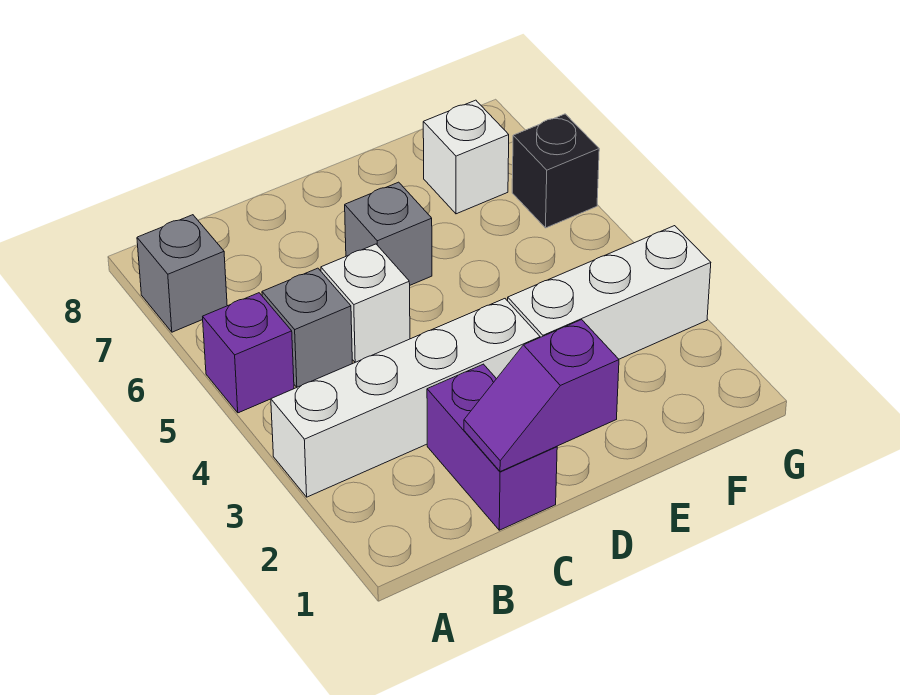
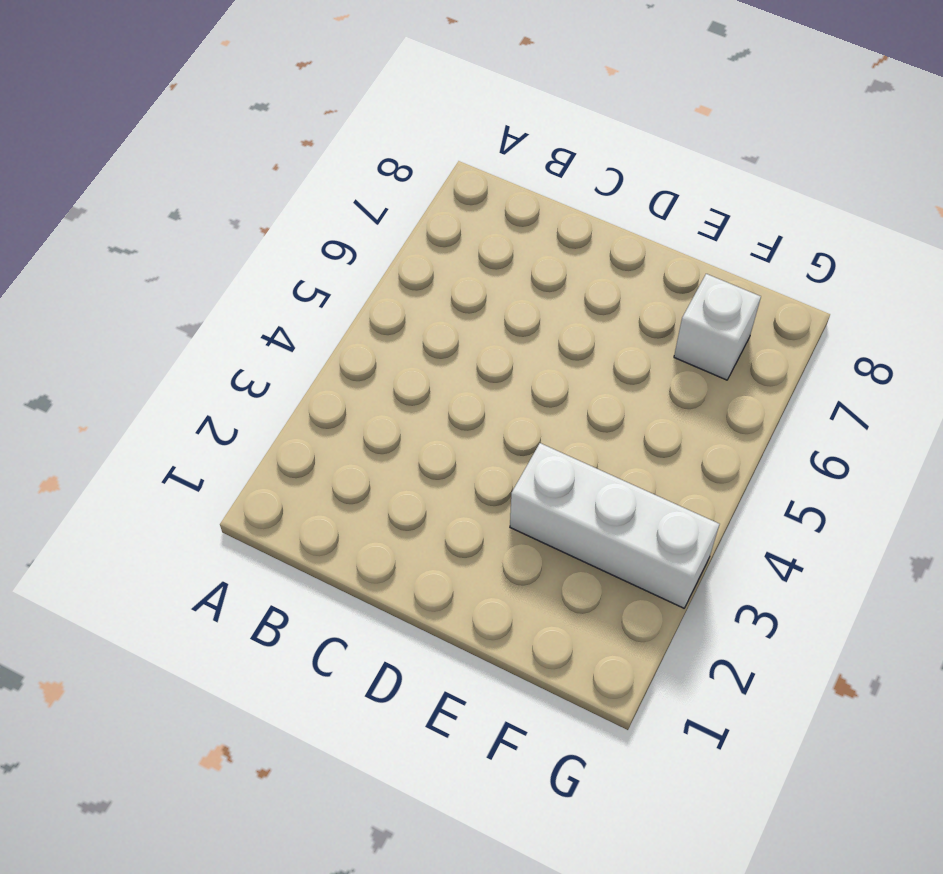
none -> white brick A3:D3 level 1
none -> purple brick A5 level 1

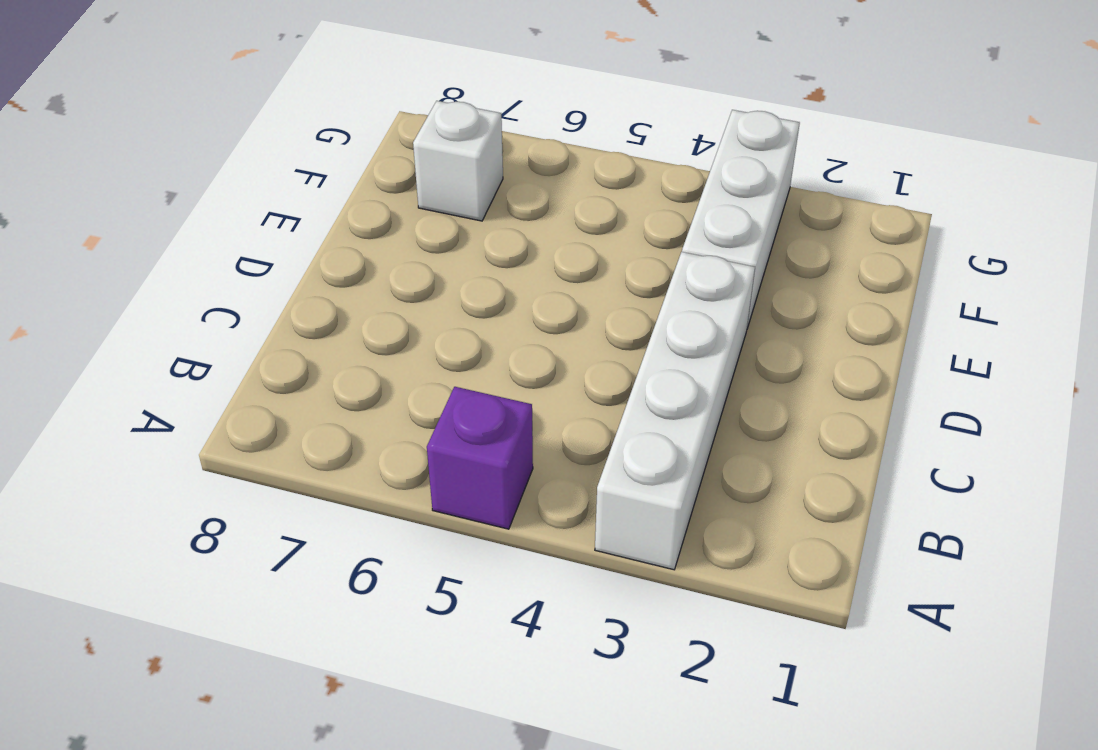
none -> grey brick A7 level 1
none -> grey brick B5 level 1

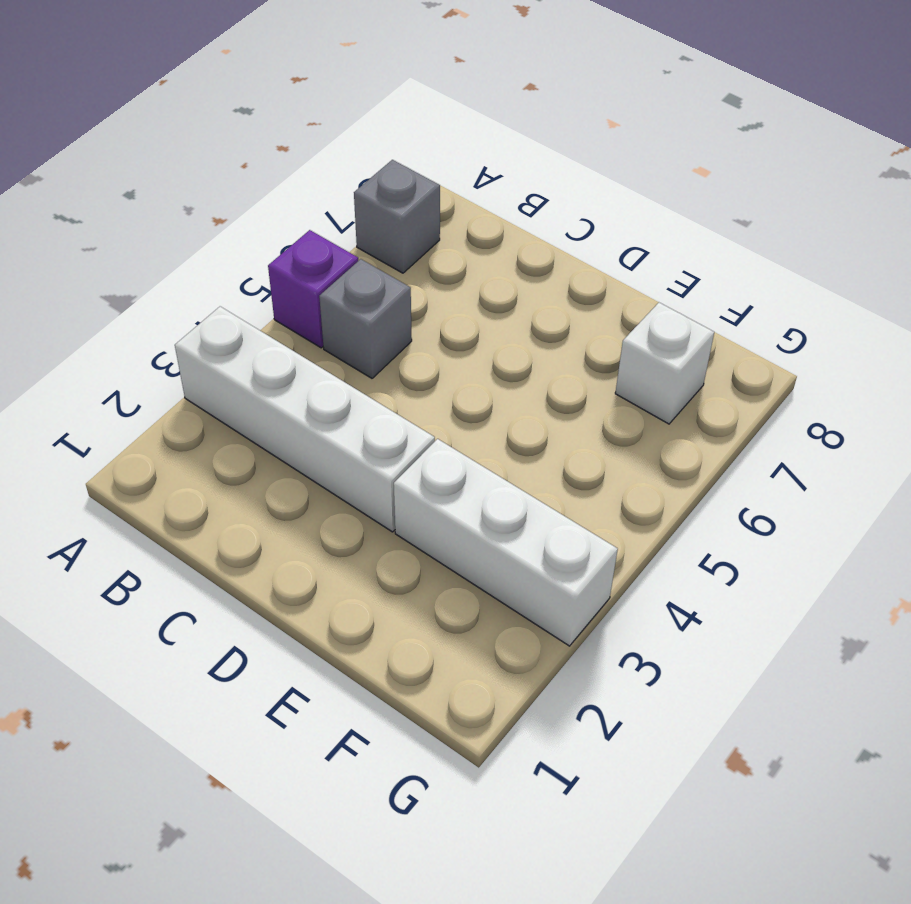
none -> purple brick C1:C2 level 1
none -> white brick C5 level 1

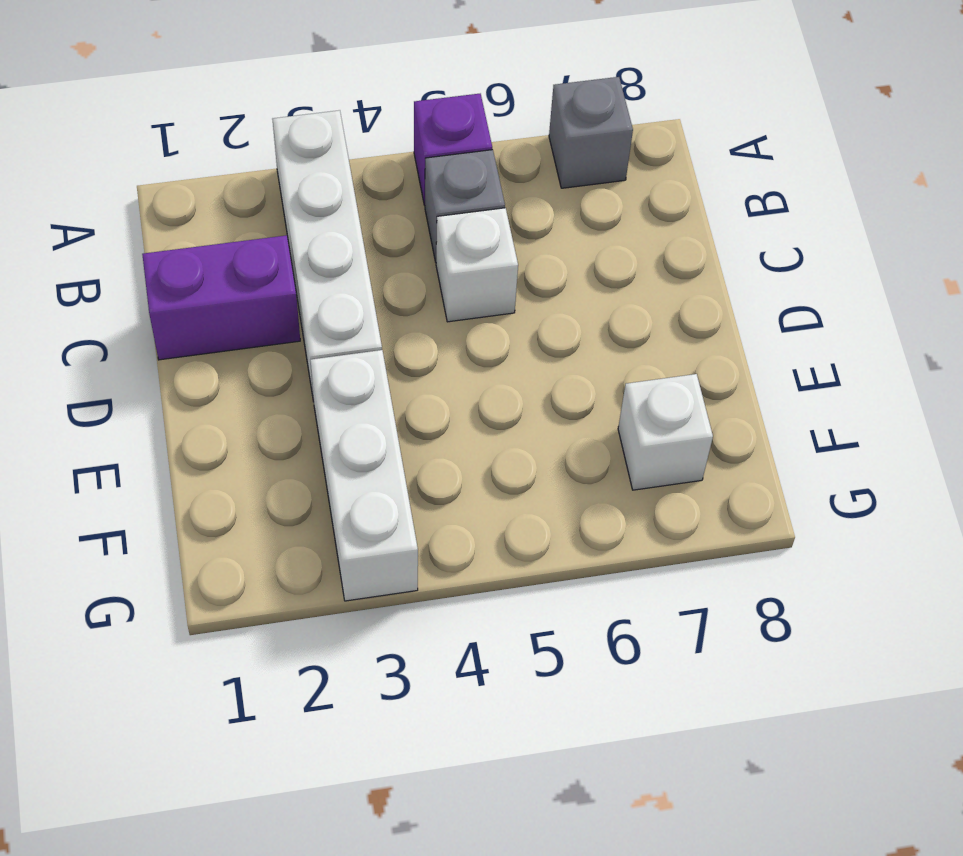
none -> grey brick D6 level 1
none -> black brick G6 level 1

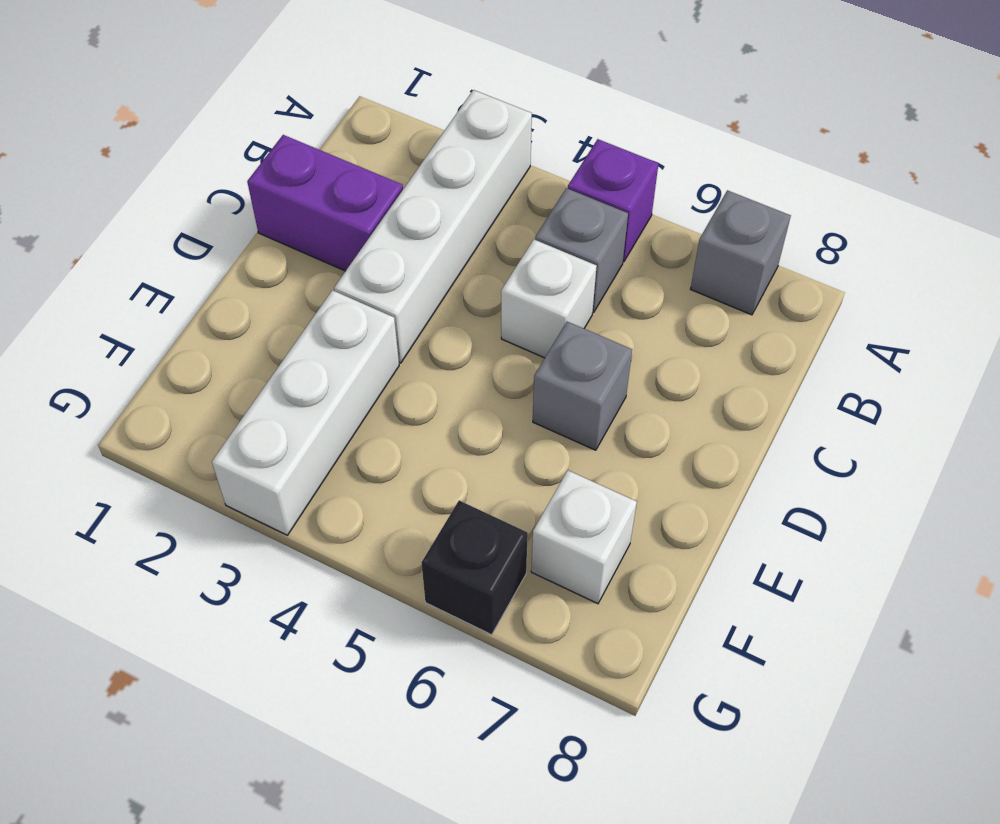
none -> purple slope C1:D1 level 2 top D

